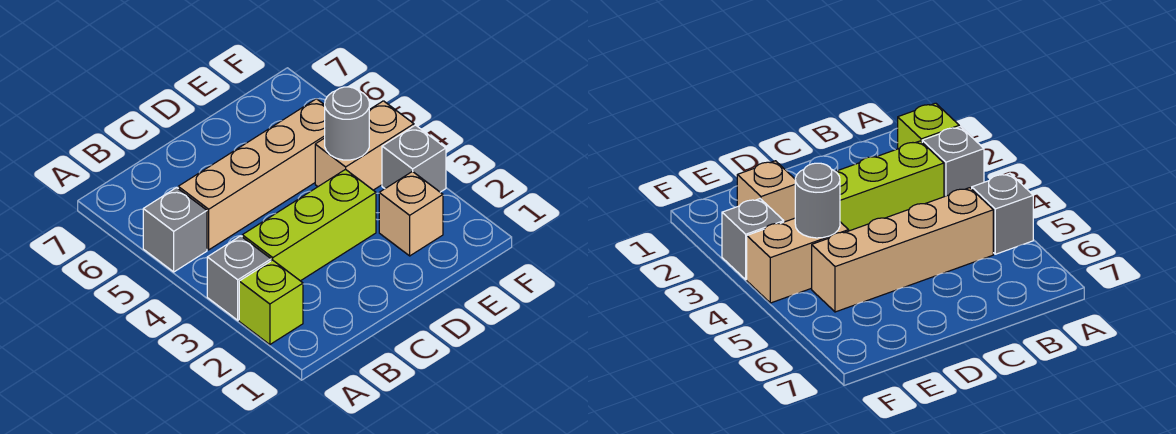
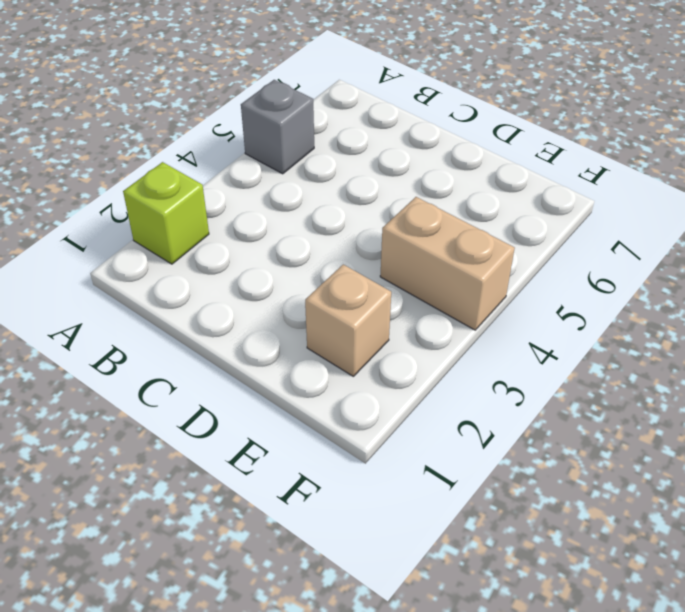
none -> grey brick A3 level 1
none -> lime brick B3:D3 level 1

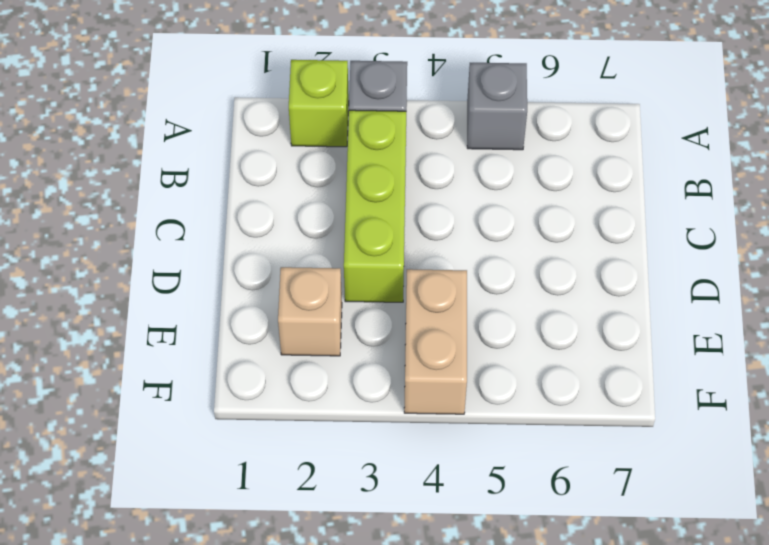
none -> tan brick B5:E5 level 1
none -> grey brick F3 level 1

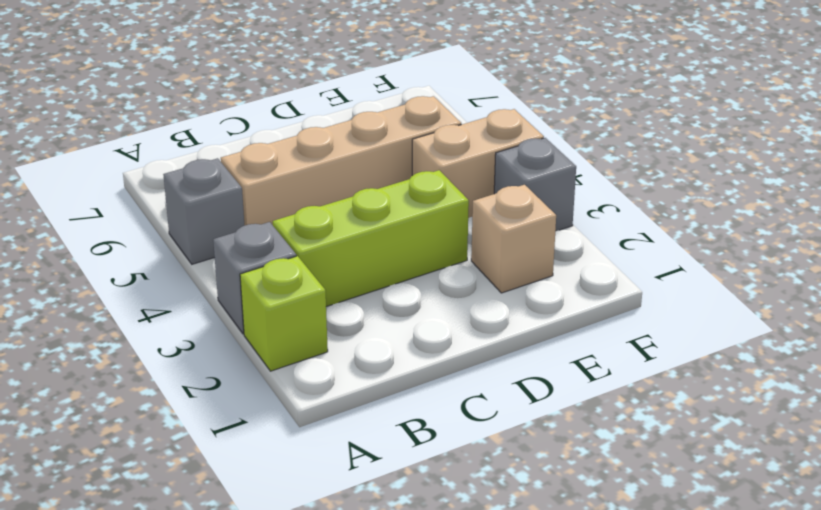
none -> grey round brick E4 level 2

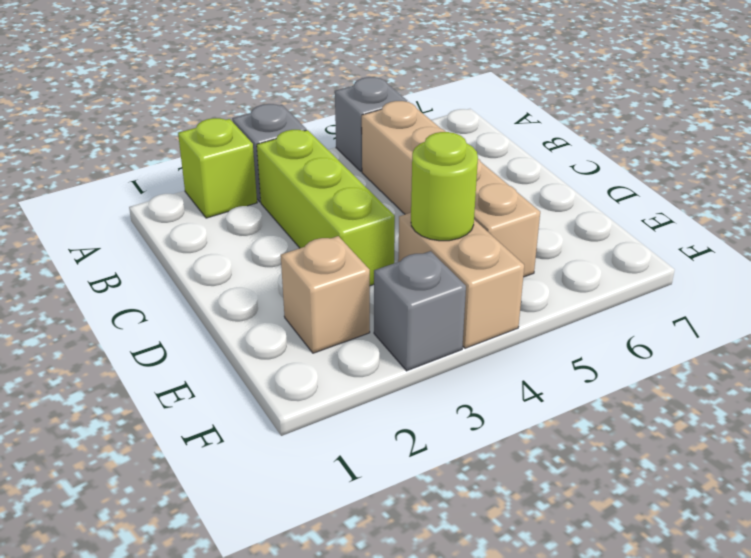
lime round brick E4 level 2 -> grey round brick E4 level 2

